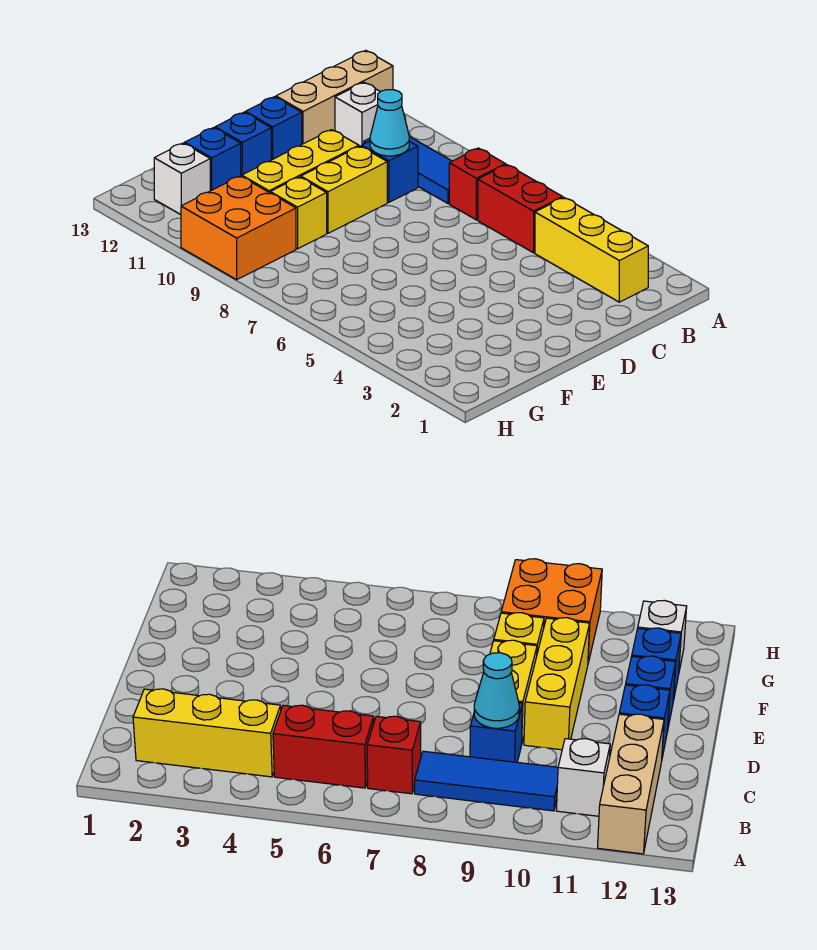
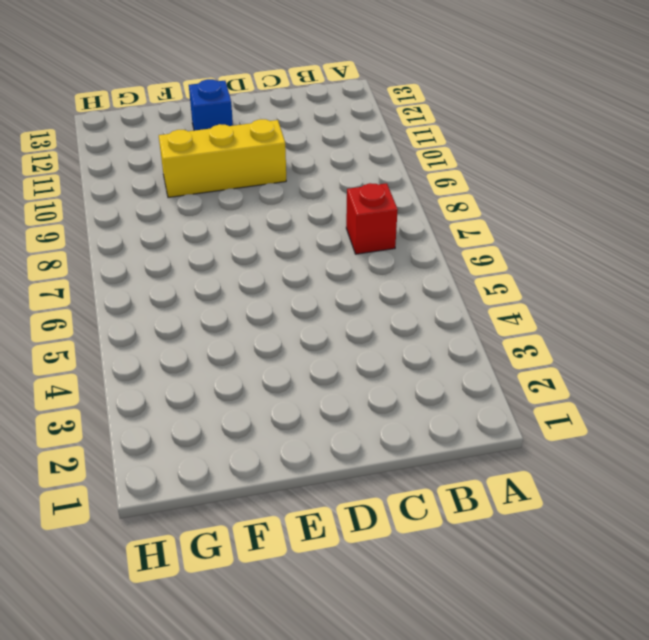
none -> tan brick A12:C12 level 1
none -> yellow brick B2:B4 level 1
none -> red brick B5:B6 level 1

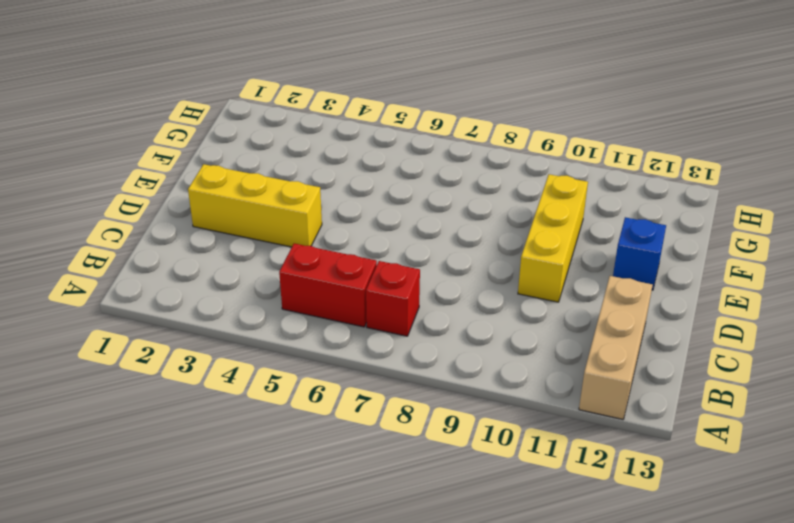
yellow brick D2:D4 level 1 -> yellow brick B2:B4 level 1
none -> blue tile B8:B10 level 1
none -> white brick B11 level 1
none -> blue brick C9 level 1

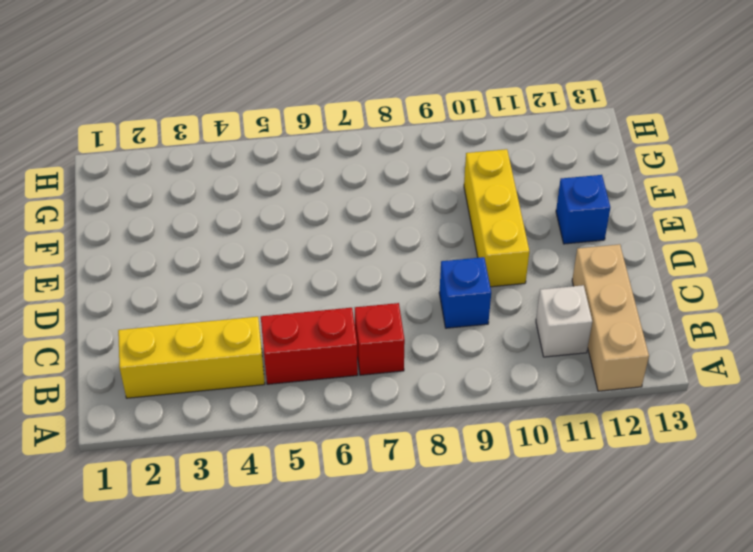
none -> blue tile B8:B10 level 1
none -> yellow brick D9:E9 level 1
none -> blue brick D12 level 1

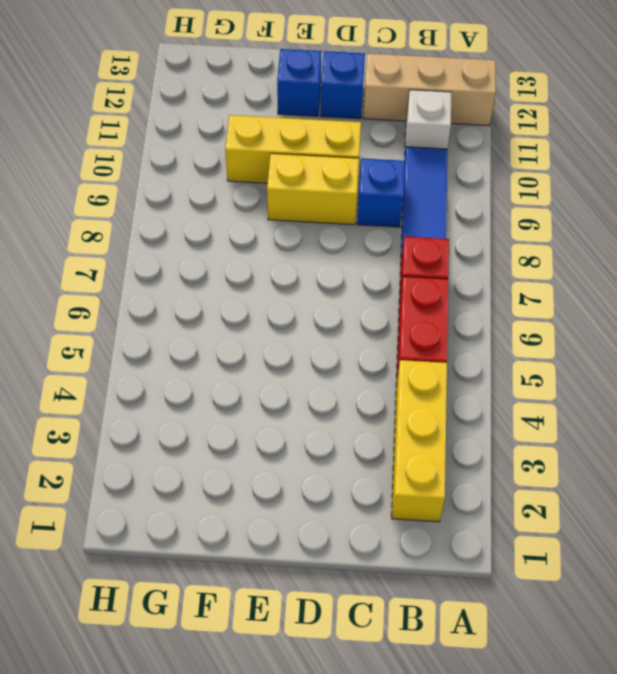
none -> yellow brick F9 level 1
none -> blue brick F12 level 1
none -> orange brick G9:H10 level 1

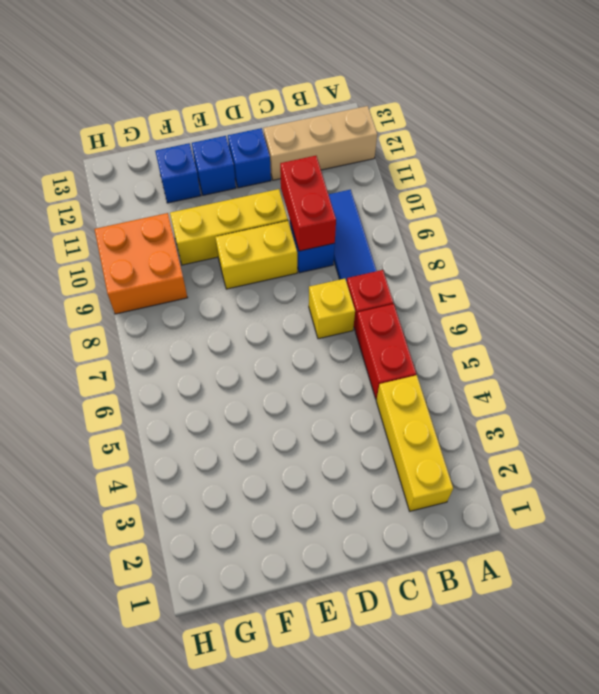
yellow brick C7 level 1 -> yellow brick F9 level 1
red brick C9:C10 level 2 -> cyan cone C9 level 2
none -> white brick B11 level 1
none -> white brick G12 level 1

